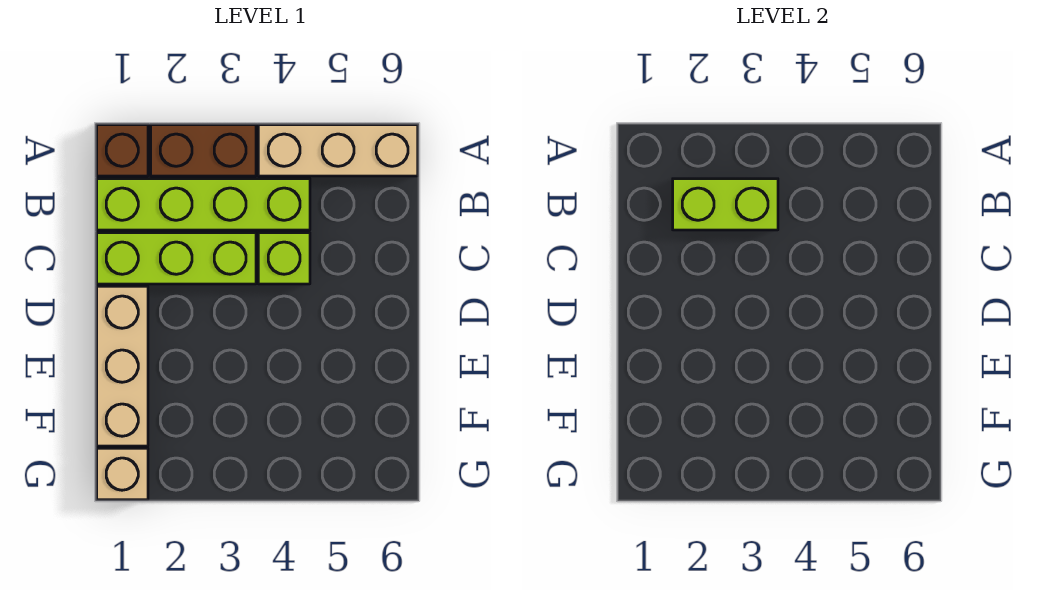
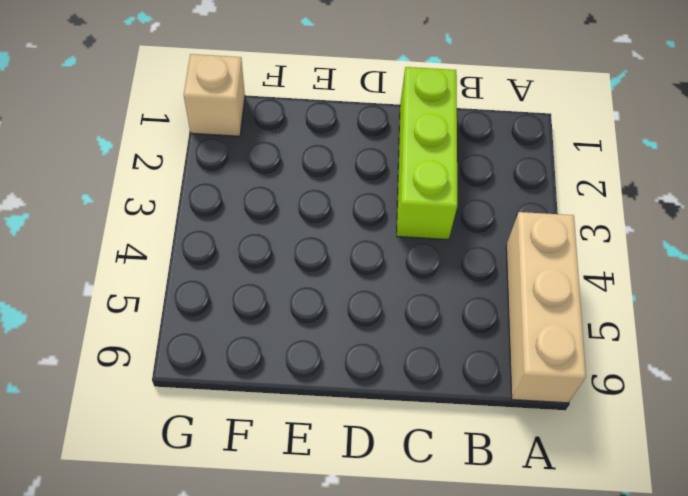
none -> brown brick A1 level 1
none -> brown brick A2:A3 level 1

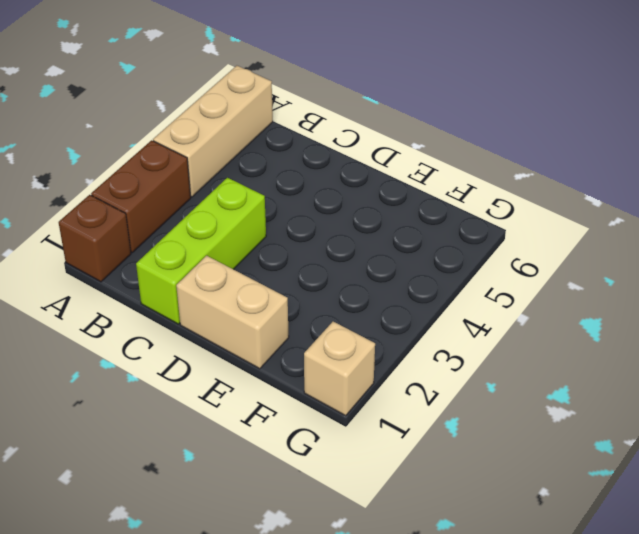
tan brick D1:E1 level 1 -> tan brick D1:F1 level 1
none -> lime brick B1:B4 level 1
none -> lime brick C4 level 1

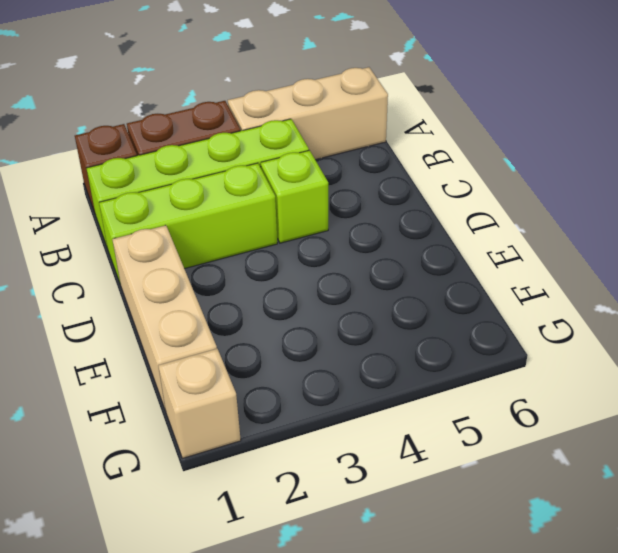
none -> lime brick B2:B3 level 2

